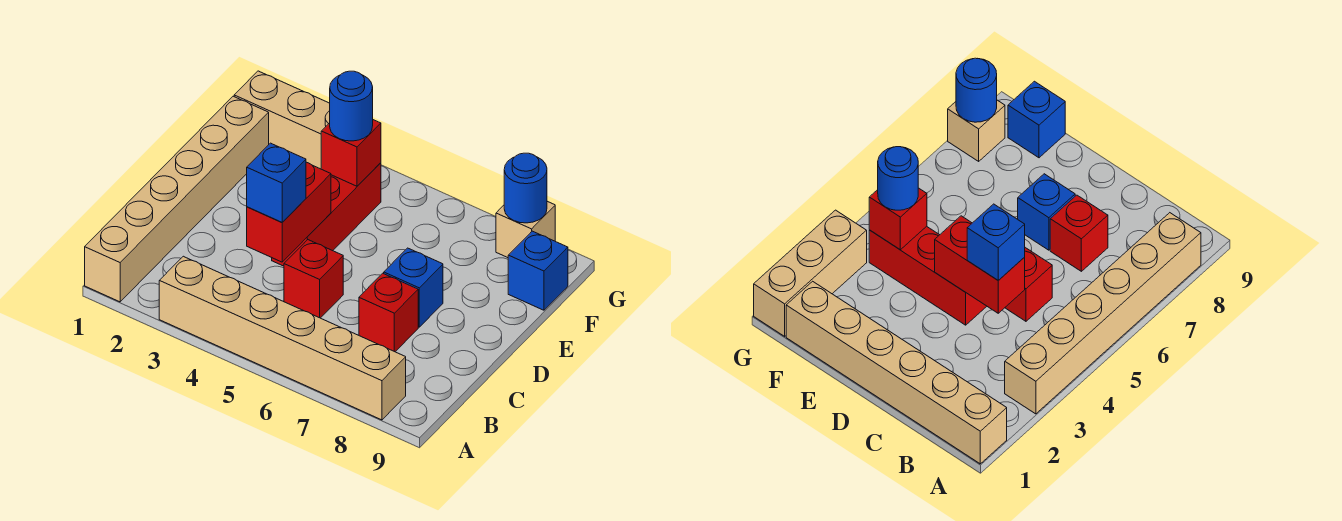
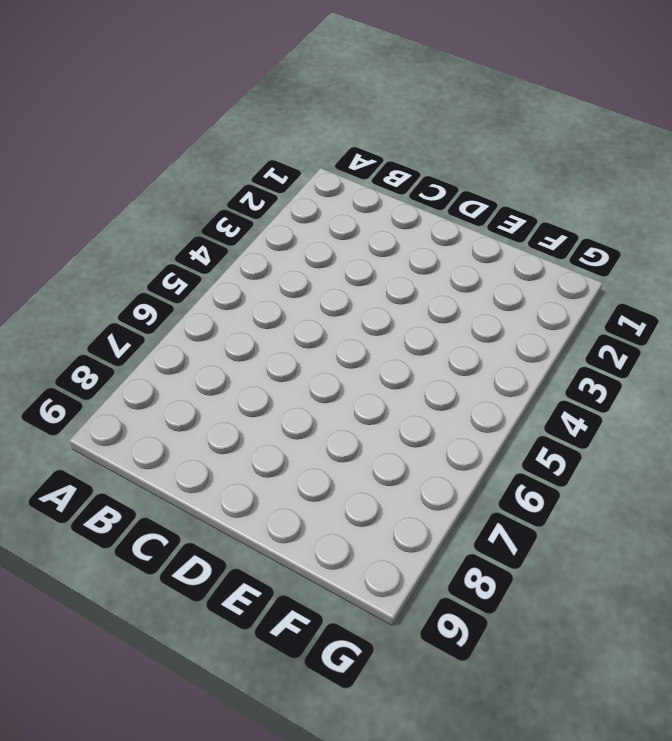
none -> tan brick A1:F1 level 1
none -> tan brick A3:A8 level 1
none -> red brick C5 level 1

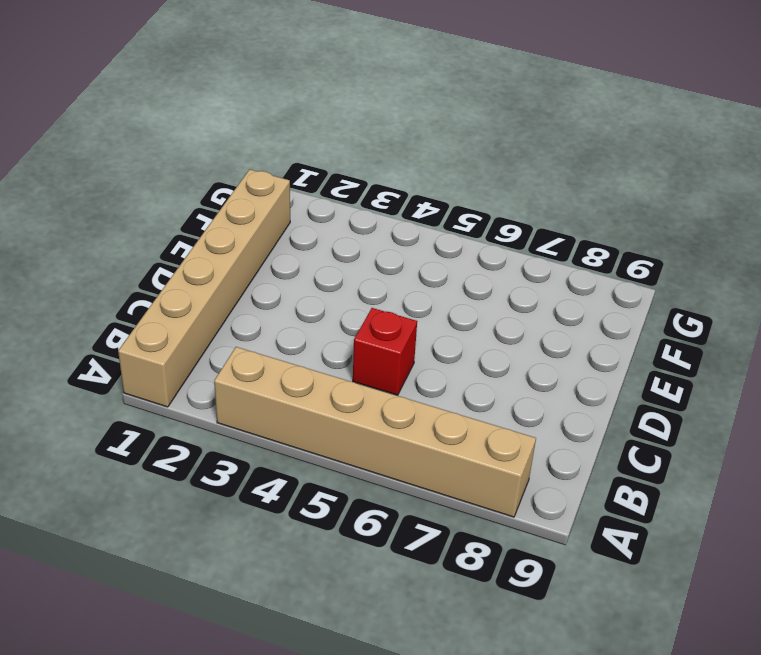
none -> red brick C7 level 1
none -> red brick D4:F4 level 1
none -> blue brick D7 level 1

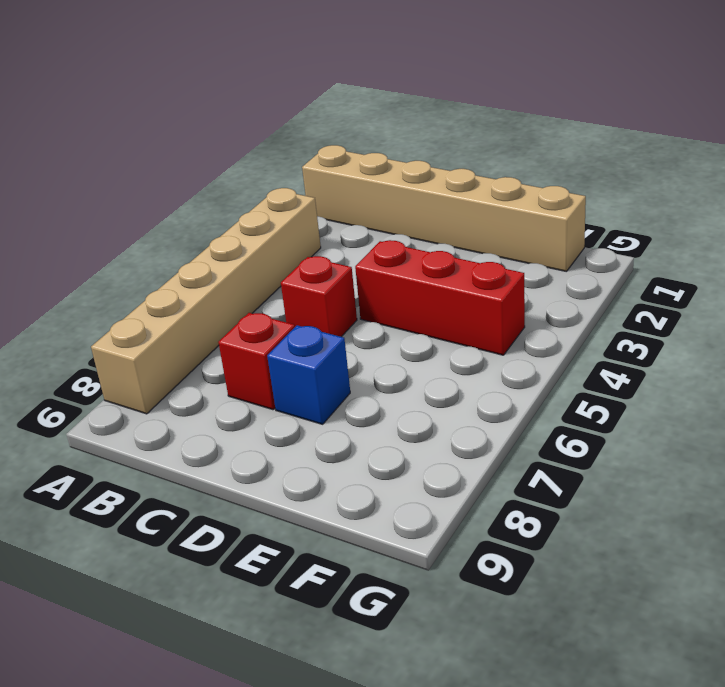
none -> blue brick F9 level 1
none -> tan brick G1:G3 level 1
none -> tan brick G8 level 1

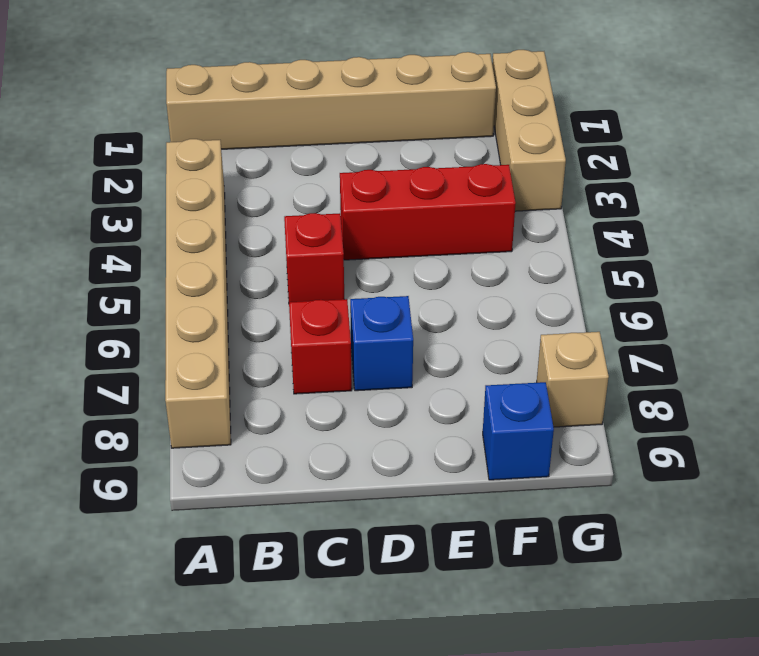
none -> red brick C4:D4 level 2
none -> red brick F4 level 2
none -> blue round brick G8 level 2

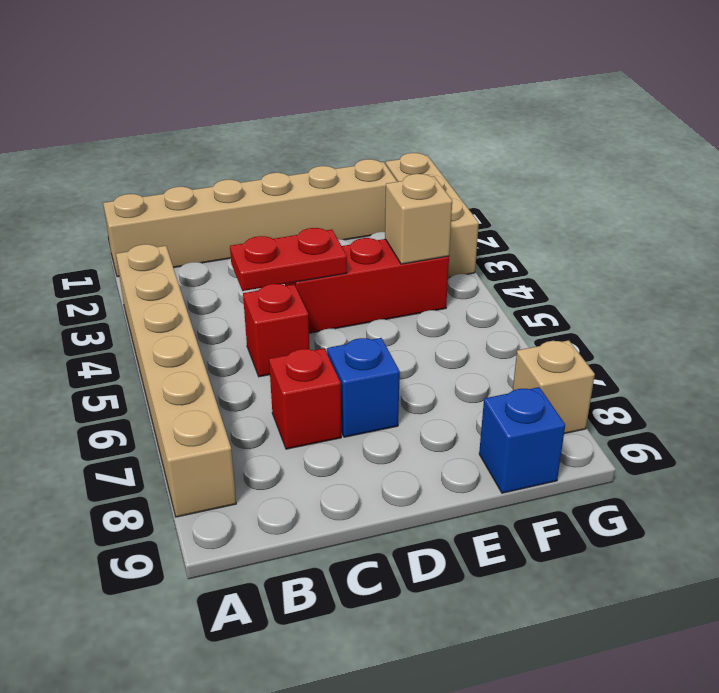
red plate C4:D4 level 2 -> red brick C4:D4 level 2
tan brick F4 level 2 -> red brick F4 level 2
none -> blue round brick G8 level 2
none -> blue brick C4 level 3
none -> blue round brick F4 level 3

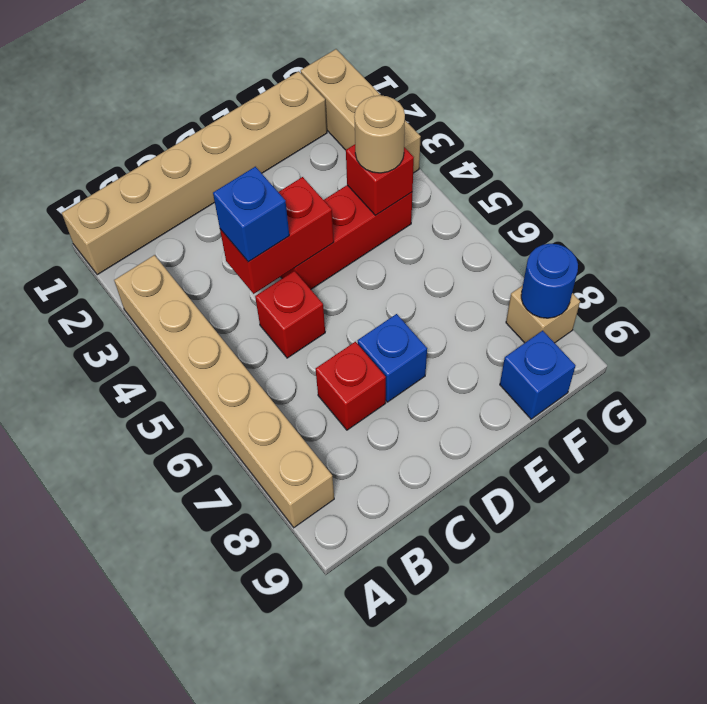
tan round brick F4 level 3 -> blue round brick F4 level 3

